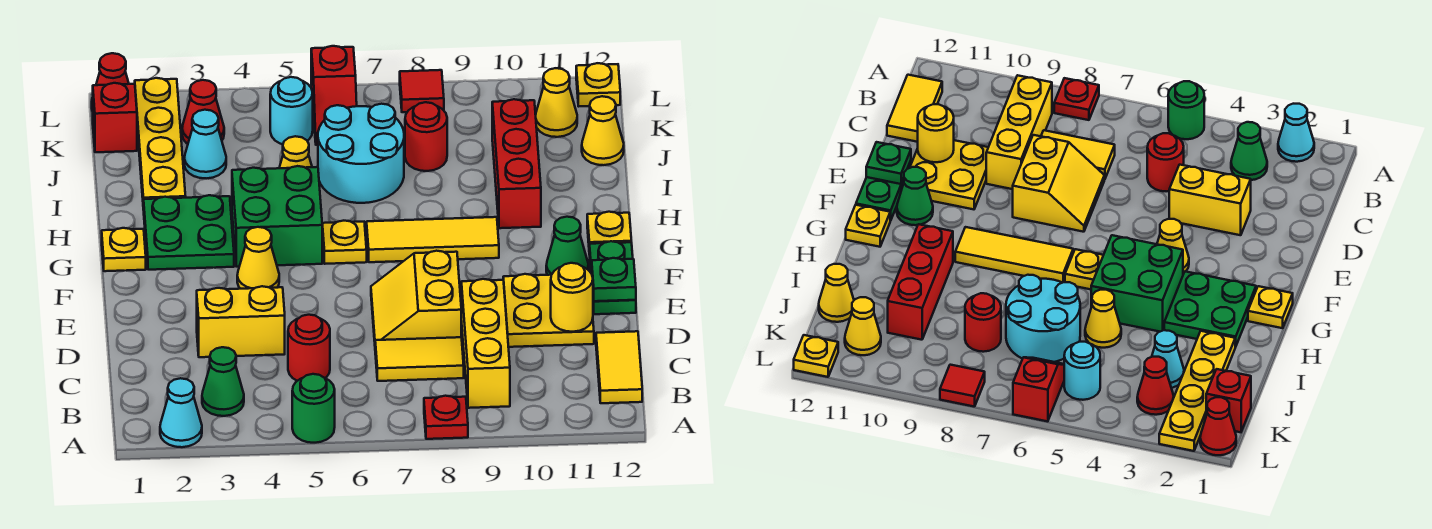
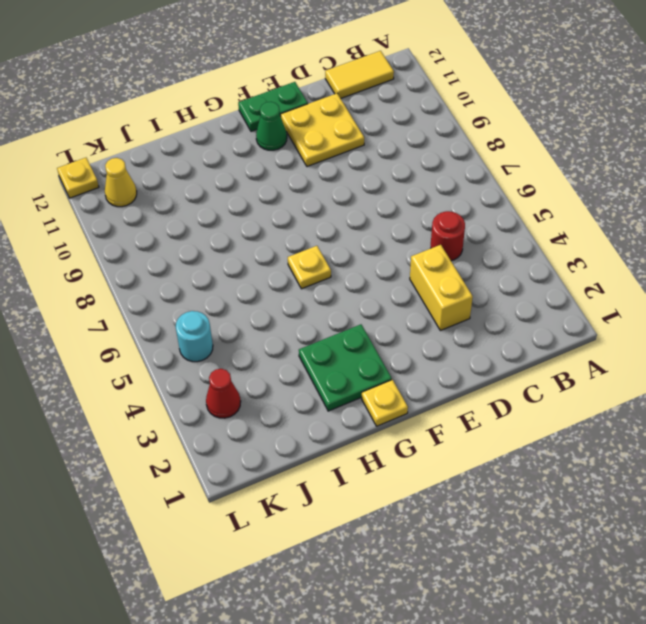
none -> cyan cone A2 level 1
none -> green round brick A5 level 1
none -> red plate A8 level 1
none -> green cone B3 level 1

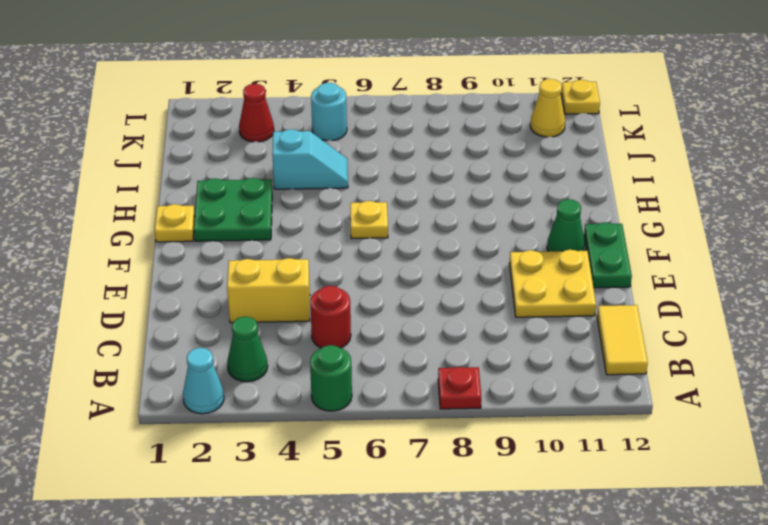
cyan slope I4:I5 level 1 top 4 -> yellow cone I5 level 1
none -> yellow brick B9:D9 level 1
none -> yellow tile C7:C8 level 1
none -> yellow slope D7:E8 level 1 top 8
none -> yellow cone F4 level 1

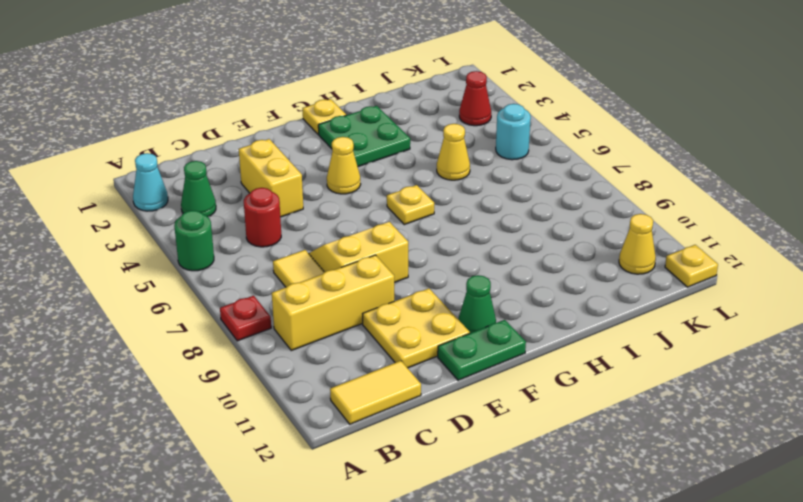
none -> green brick G4:H5 level 1
none -> yellow tile G7:G9 level 1
none -> yellow plate G12 level 1
none -> red brick H10:J10 level 1

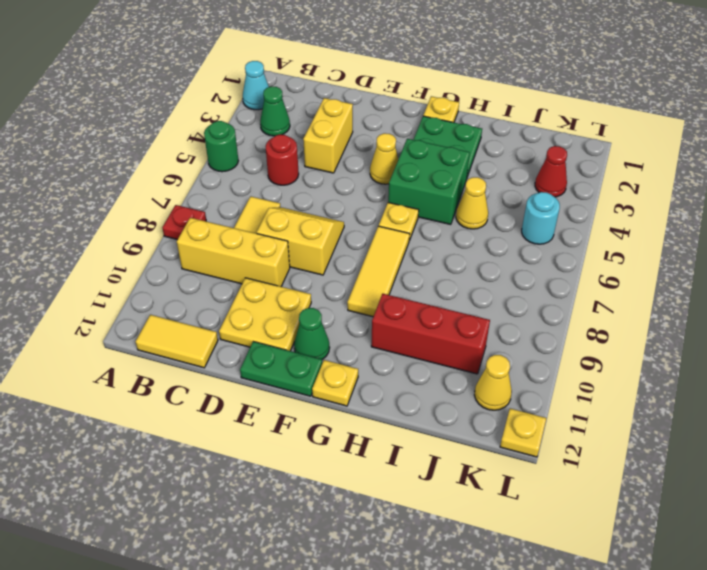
none -> yellow plate I2:L2 level 1
none -> cyan round brick I6:J7 level 1
none -> cyan cone J3 level 1
none -> red round brick J8 level 1

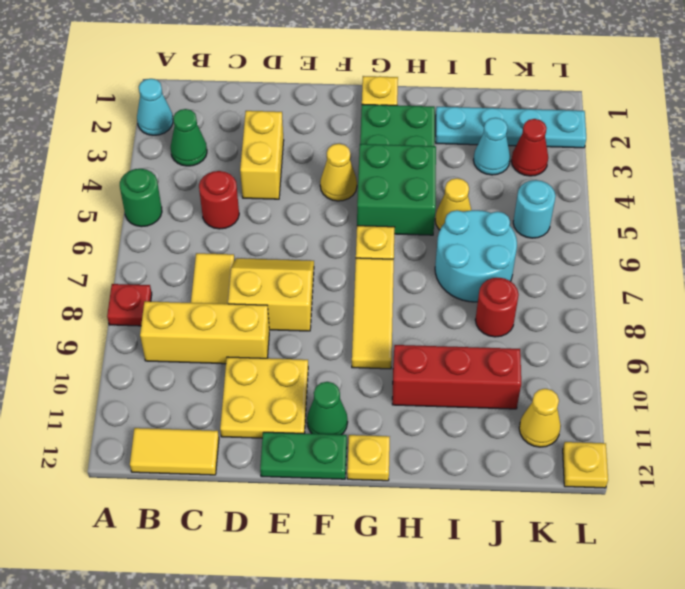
cyan plate I2:L2 level 1 -> yellow plate I2:L2 level 1
none -> yellow cone J12 level 1
none -> red brick K1 level 1
none -> red slope K6:L6 level 1 top L
none -> red cone L1 level 1

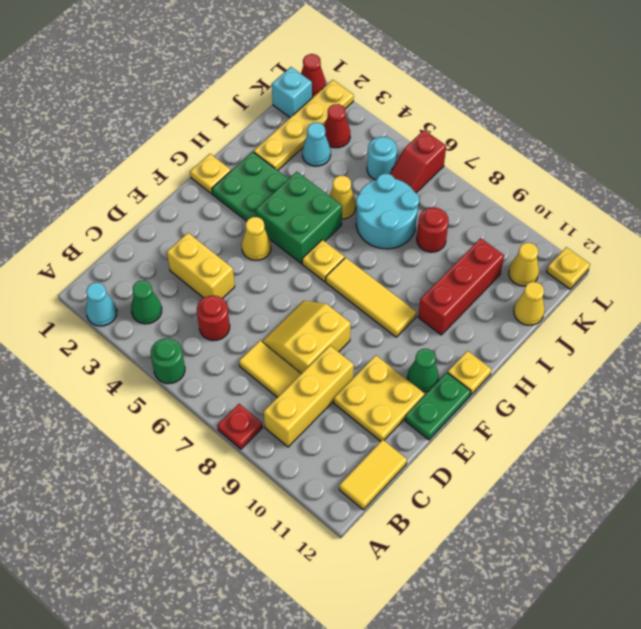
cyan brick K1 level 1 -> red brick K1 level 1
none -> red tile L8 level 1
none -> yellow round brick D11 level 2
none -> green plate E12 level 2

